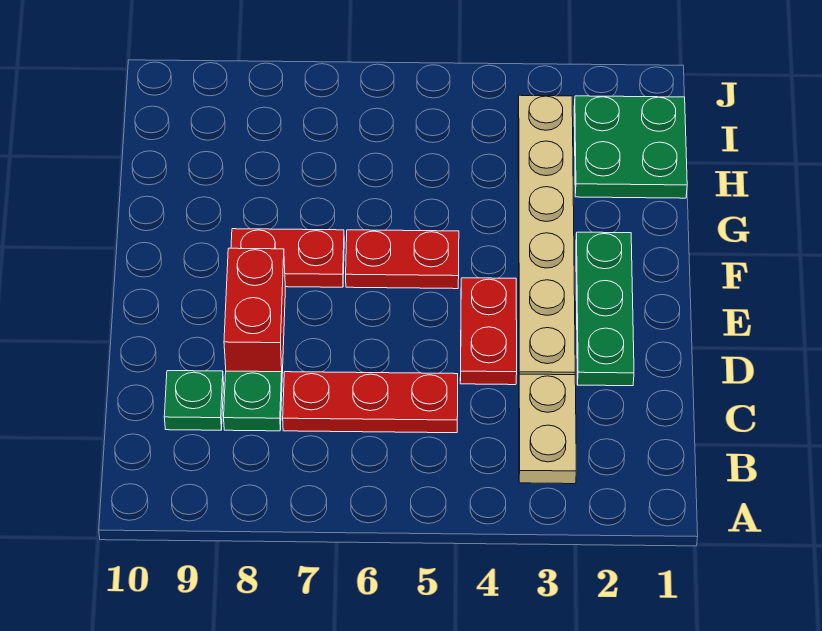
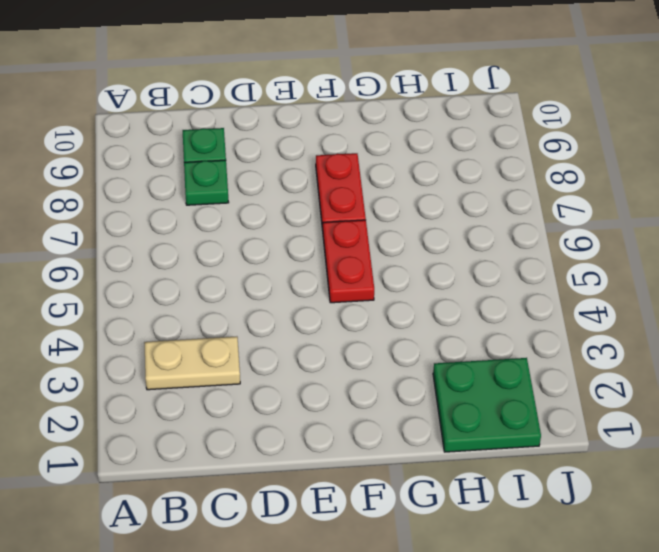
none -> red plate C5:C7 level 1
none -> green plate D2:F2 level 1

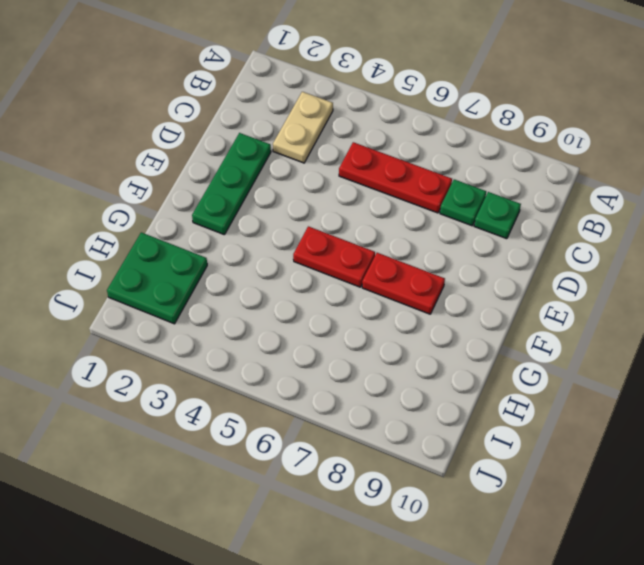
none -> tan plate D3:I3 level 1
none -> red plate D4:E4 level 1

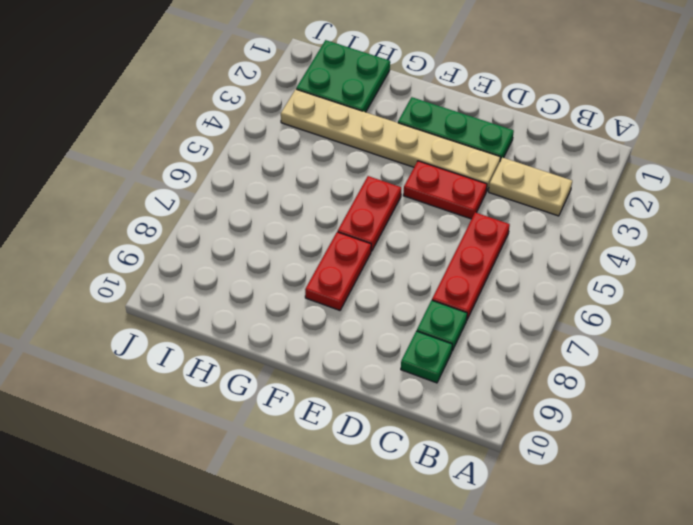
none -> red brick D8:E8 level 1

